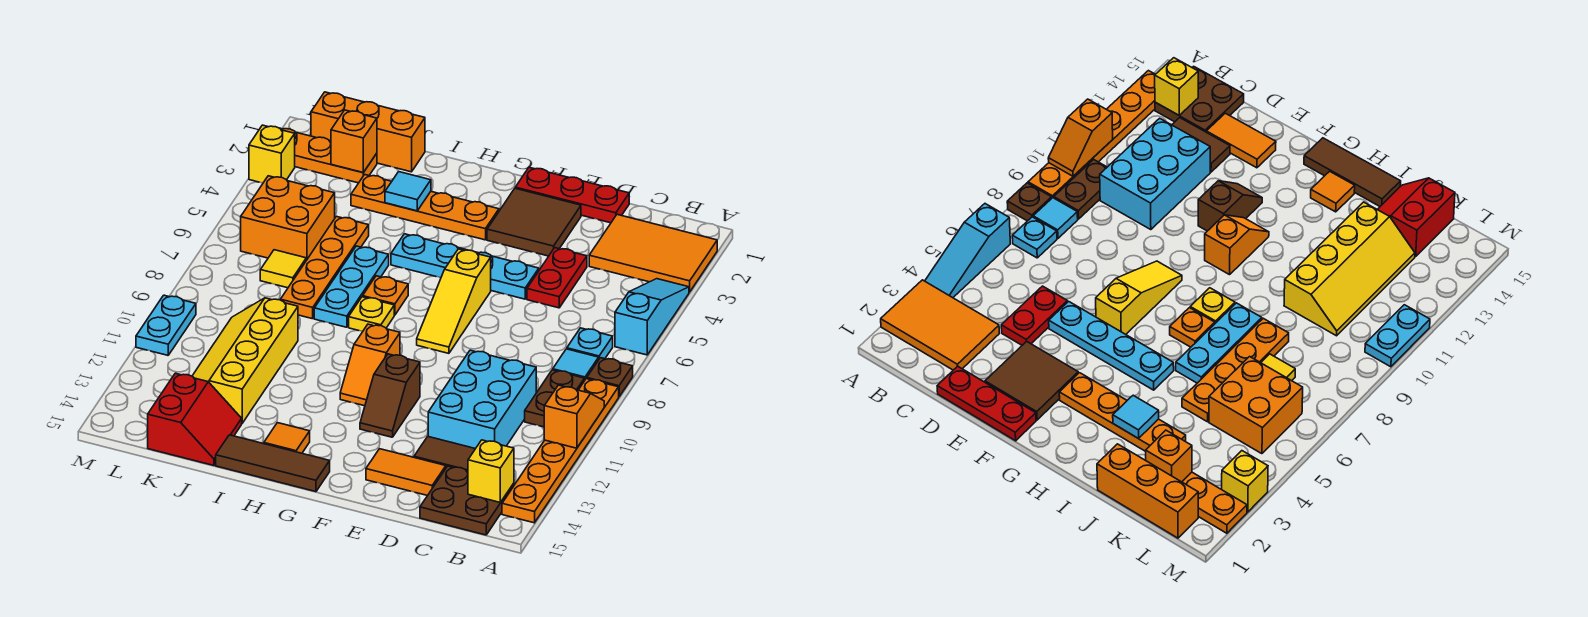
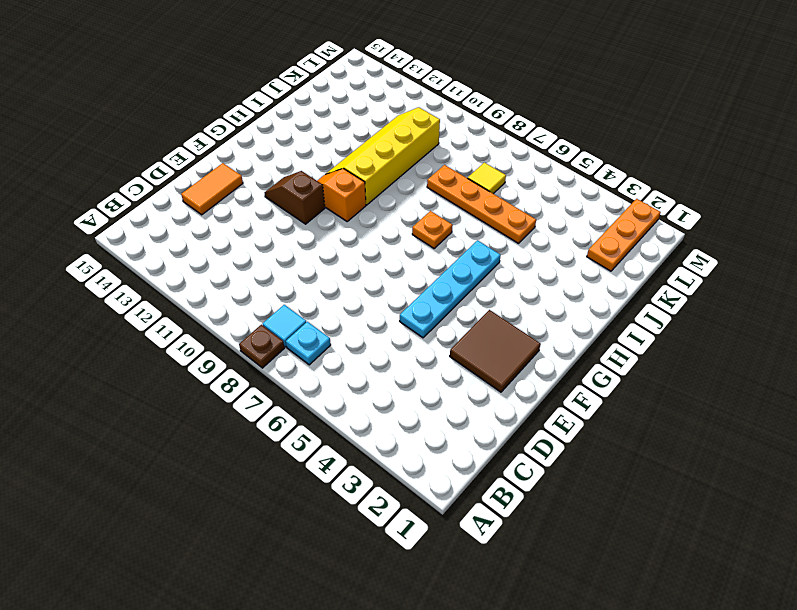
yellow slope H10:K11 level 1 top 10 -> yellow slope J10:K13 level 1 top J
none -> orange tile A2:C3 level 1
none -> cyan slope A4:A6 level 1 top 6
none -> orange plate A9:A14 level 1
none -> brown plate B9:B10 level 1

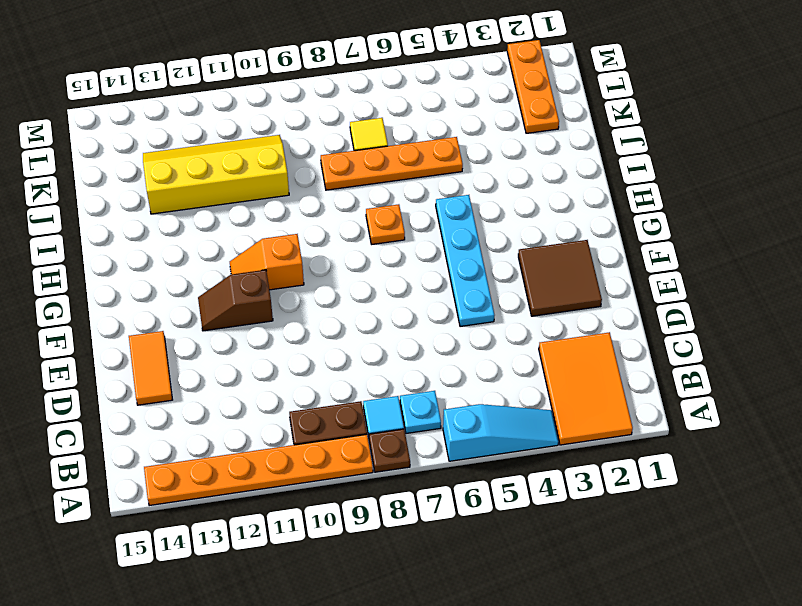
none -> brown plate B14:C15 level 1
none -> cyan brick C10:D12 level 1
none -> brown tile C13:D13 level 1
none -> red plate D1:F1 level 1

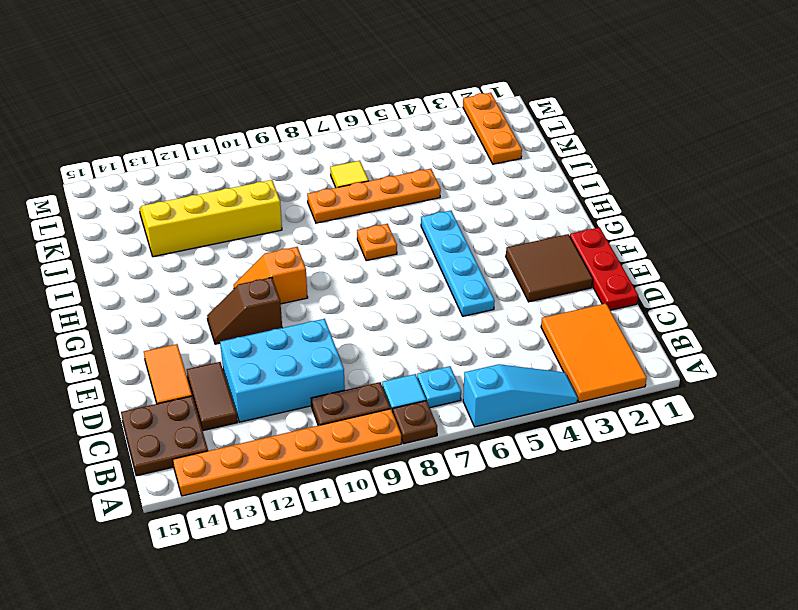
none -> red plate D4:D5 level 1
none -> yellow slope F6:F8 level 1 top 6
none -> orange plate G3:J3 level 1
none -> brown tile G15:I15 level 1

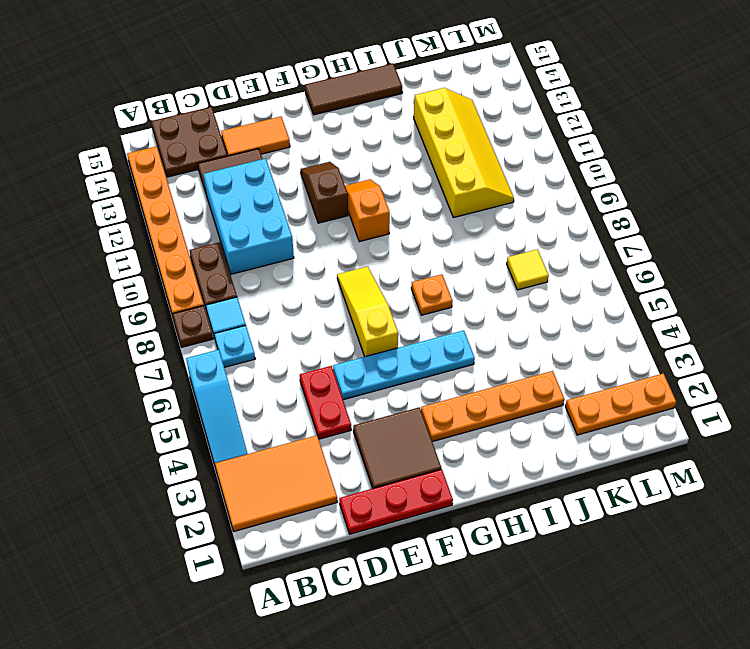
none -> yellow plate H8 level 1
none -> orange tile H14 level 1
none -> cyan plate I6:I8 level 1
none -> orange brick J1:L1 level 1

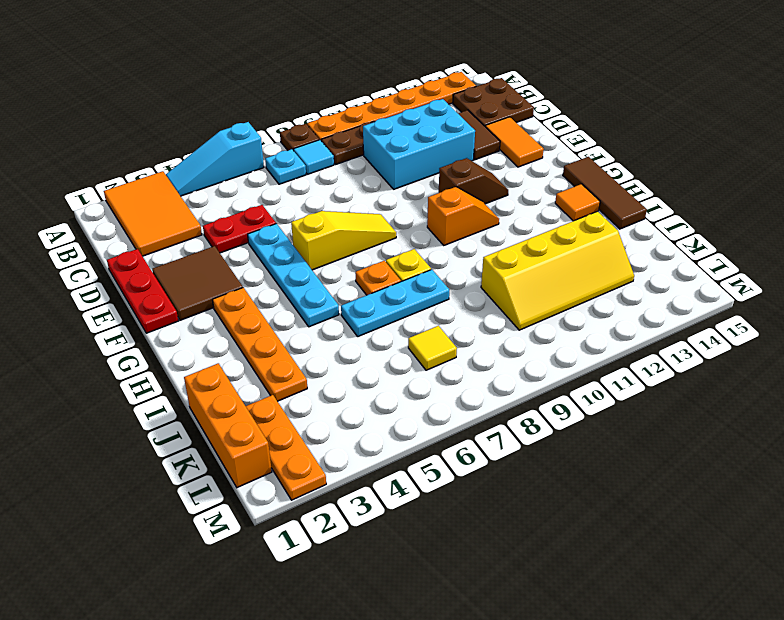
none -> orange plate J5:J8 level 1
none -> red slope J14:K15 level 1 top K
none -> orange brick K5:L6 level 1
none -> yellow brick M3 level 1

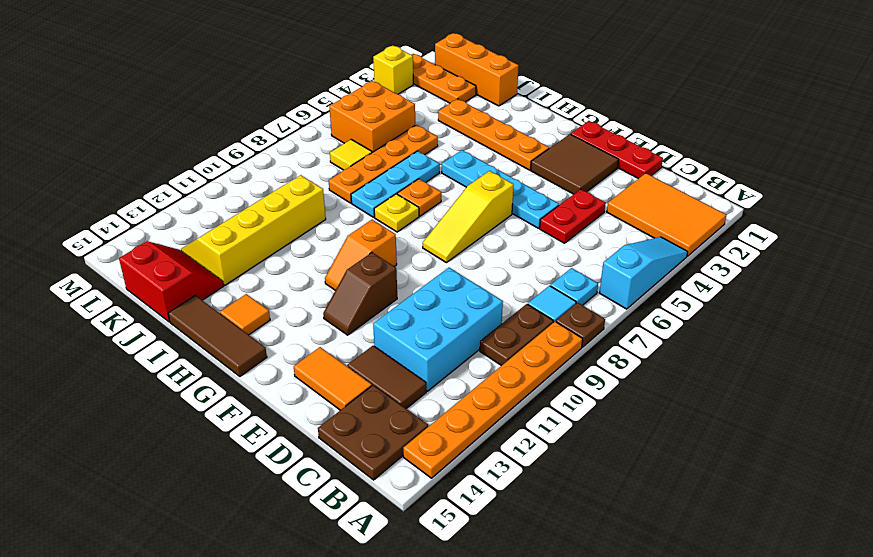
red slope J14:K15 level 1 top 15 -> red slope J14:K15 level 1 top K
none -> cyan plate M10:M11 level 1
none -> orange slope A10:A11 level 2 top 11
none -> yellow brick B14 level 2
none -> cyan tile I3 level 2

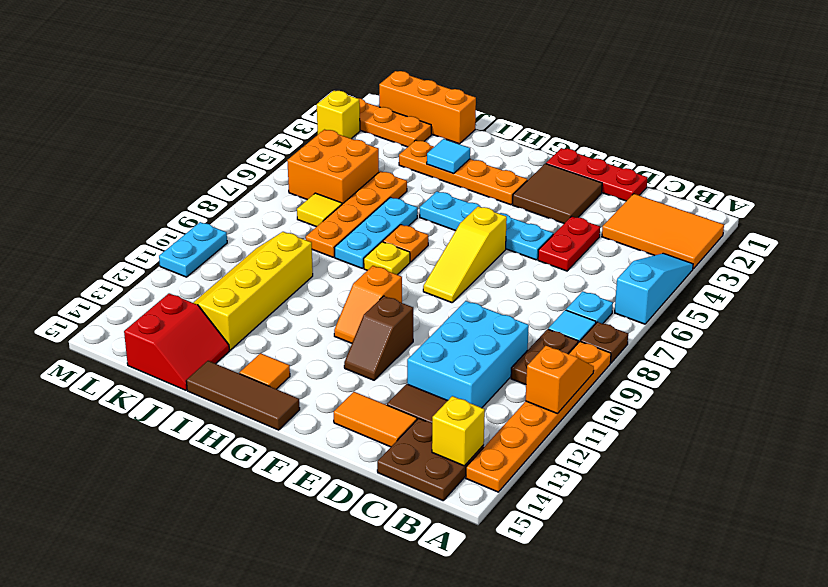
none -> orange brick K2 level 2

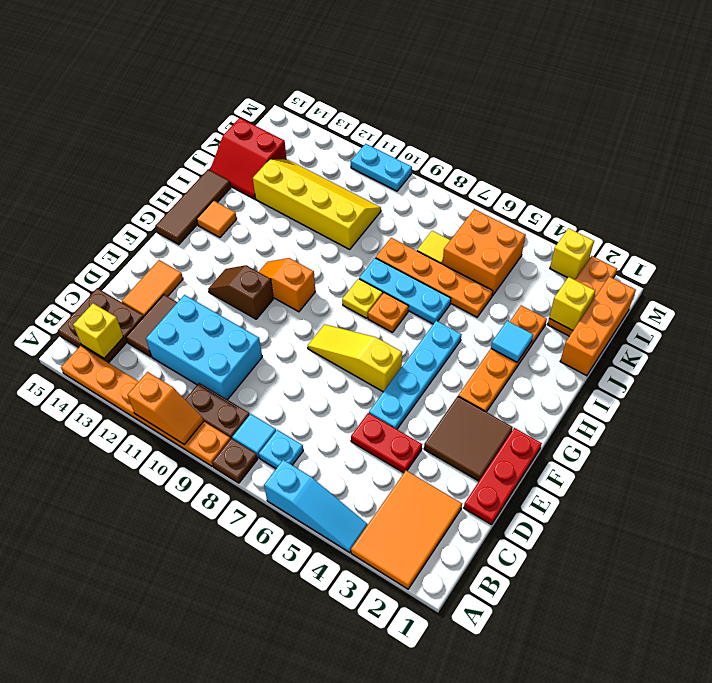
yellow brick K2 level 2 -> orange brick K2 level 2

